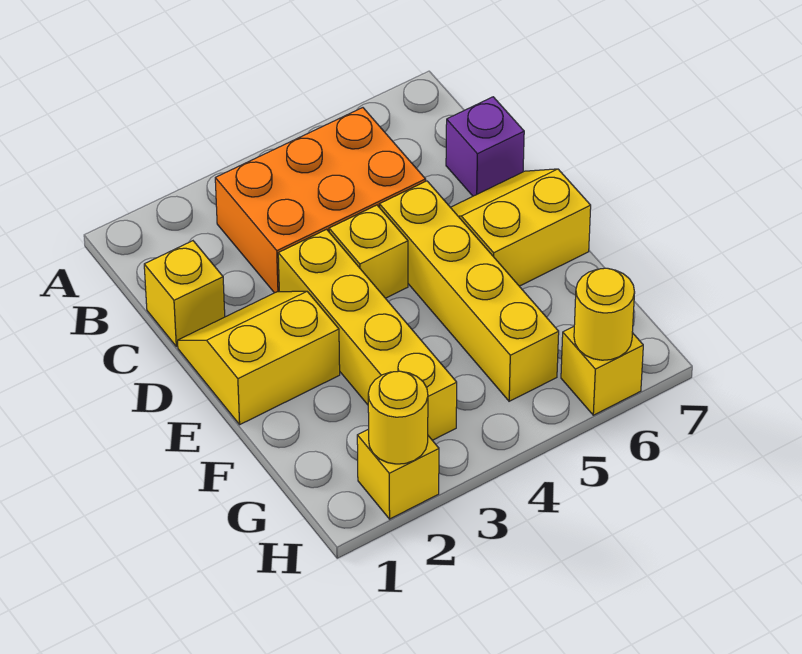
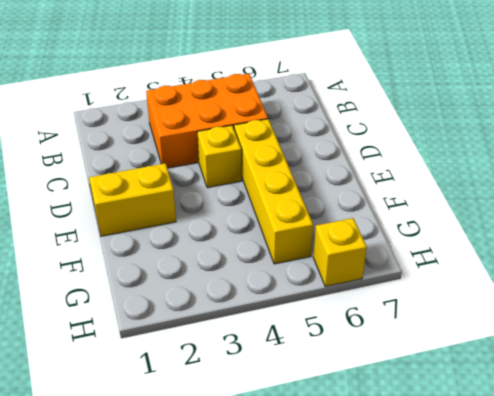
none -> yellow brick C1 level 1
none -> purple brick C7 level 1
none -> yellow brick D3:G3 level 1

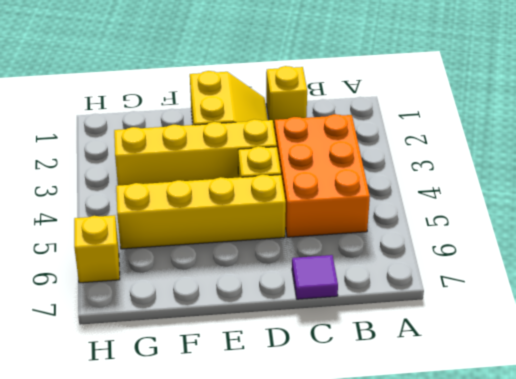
purple tile C7 level 1 -> purple brick C7 level 1
none -> yellow slope D6:E7 level 1 top E
none -> yellow brick H2 level 1
none -> yellow round brick H2 level 2

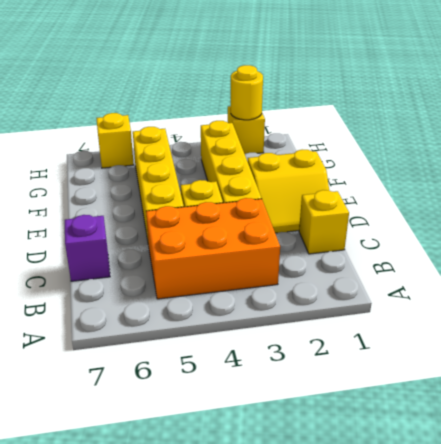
none -> yellow slope D6:E7 level 1 top E
none -> yellow round brick H6 level 2

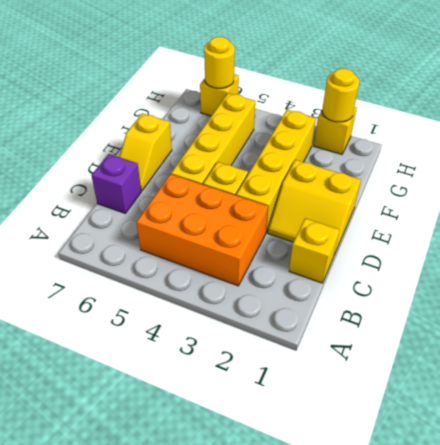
yellow slope D7:E7 level 1 top E -> yellow slope D6:E7 level 1 top E

